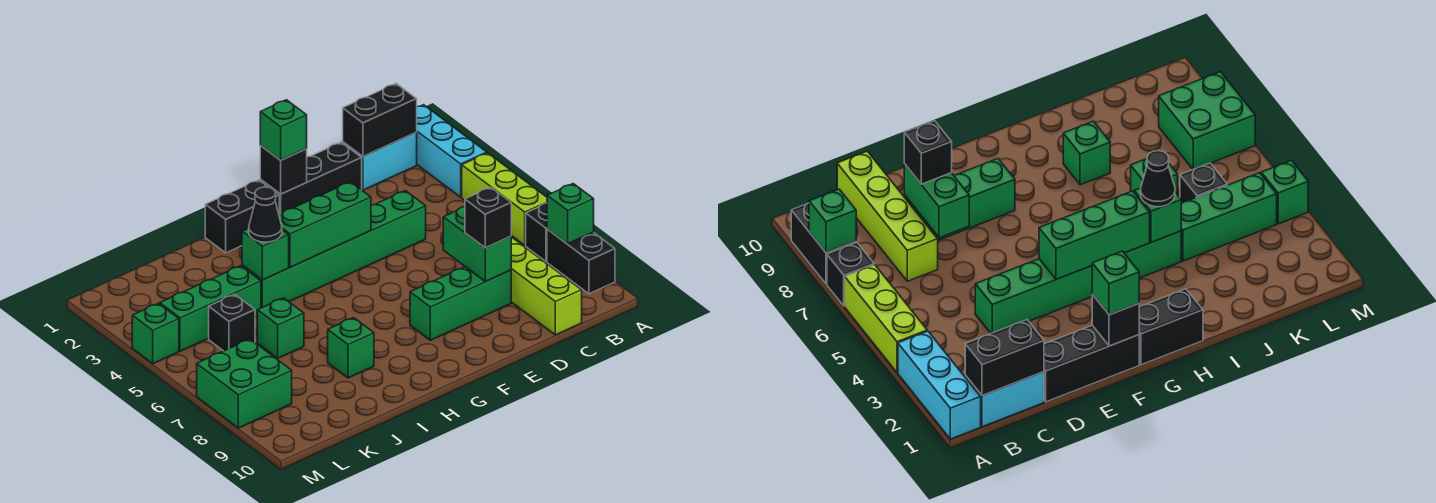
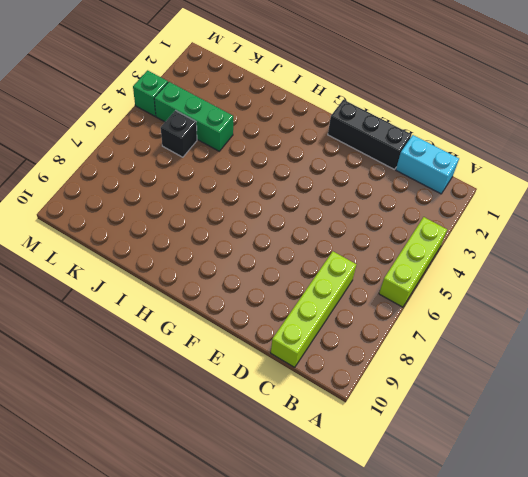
none -> cyan brick A1:A3 level 1
none -> black brick A7 level 1
none -> black brick A8:A9 level 1

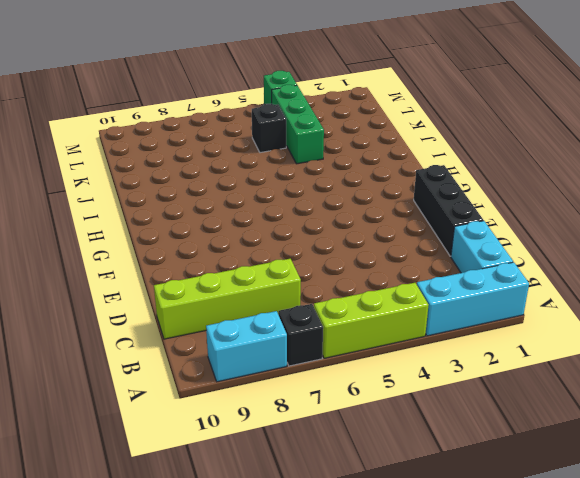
cyan brick A8:A9 level 1 -> black brick A8:A9 level 1
none -> green brick D4:I4 level 1
none -> green brick D8:F8 level 1
none -> black brick G1:H1 level 1

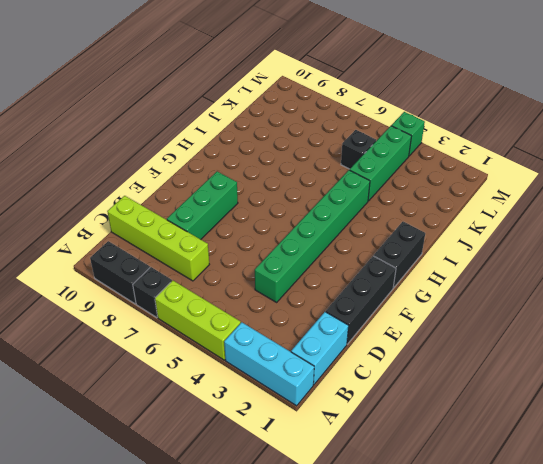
none -> green brick I8 level 1
none -> green brick J6 level 1
none -> green brick L7:M8 level 1

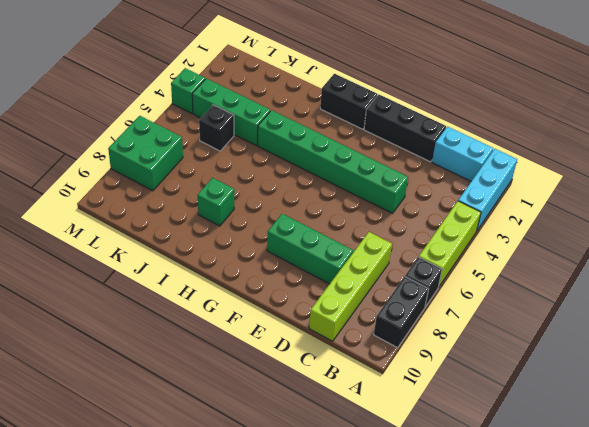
none -> green brick J6 level 1
none -> green brick A8 level 2
none -> black brick B1:C1 level 2

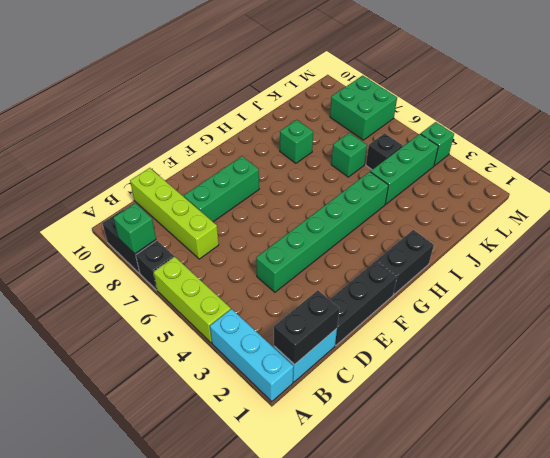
none -> green brick D7:D8 level 2
none -> black brick F1 level 2
none -> green brick F4:H4 level 2

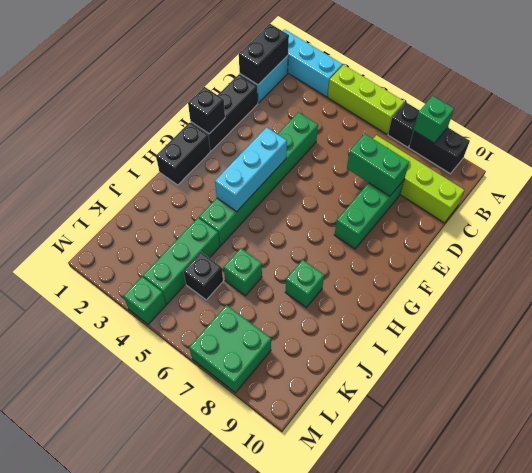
cyan brick F4:H4 level 2 -> green brick F4:H4 level 2
none -> green brick I4 level 2
none -> black brick D8 level 3
none -> green brick F1 level 3

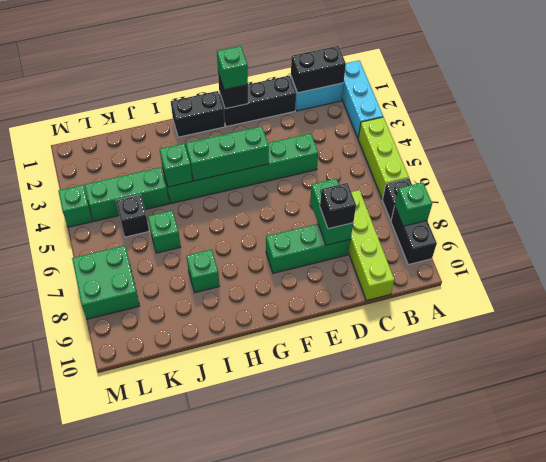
none -> black cone I4 level 3

